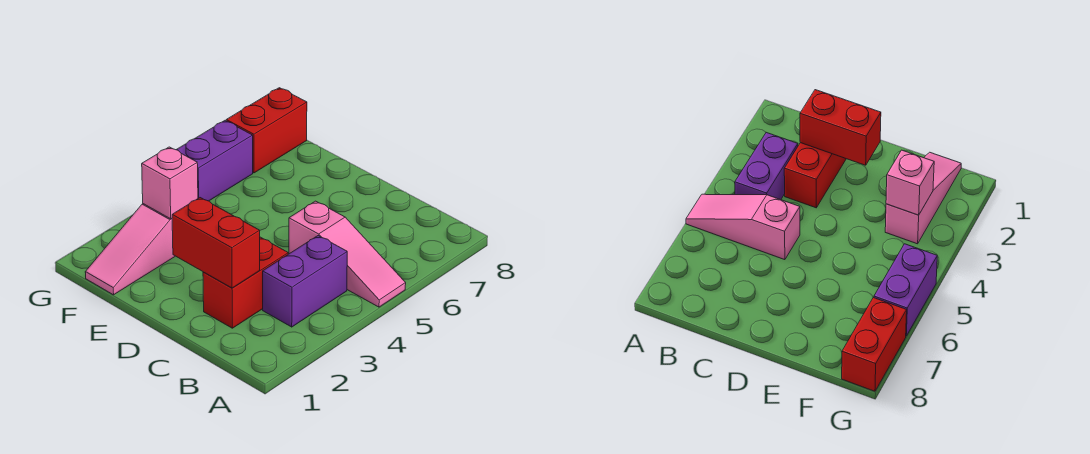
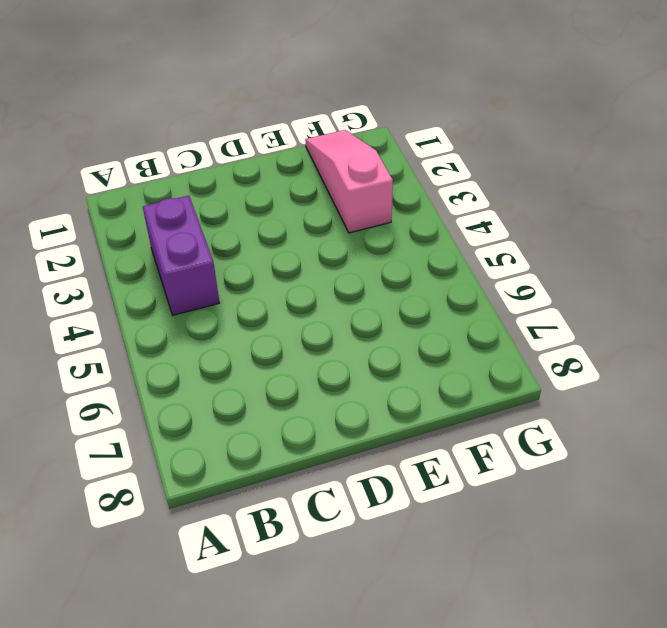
none -> pink slope A5:C5 level 1 top C
none -> red brick C2:C3 level 1

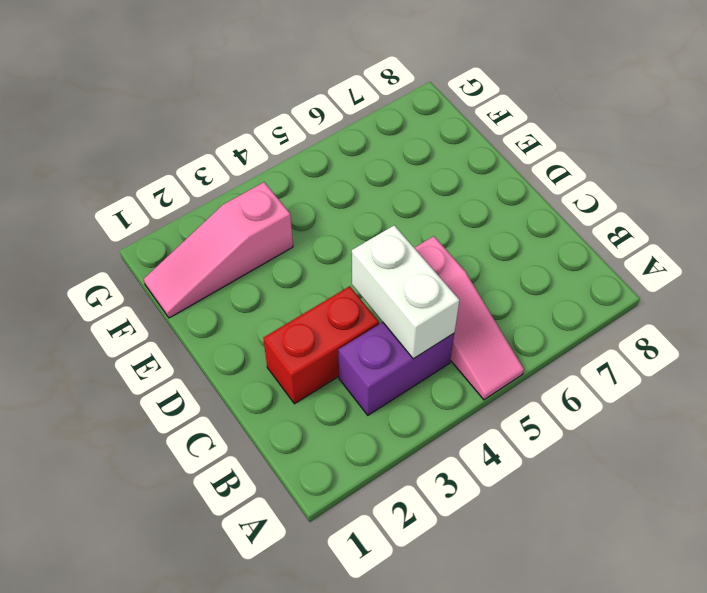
white brick B4:C4 level 2 -> none
none -> purple brick G5:G6 level 1
none -> red brick G7:G8 level 1

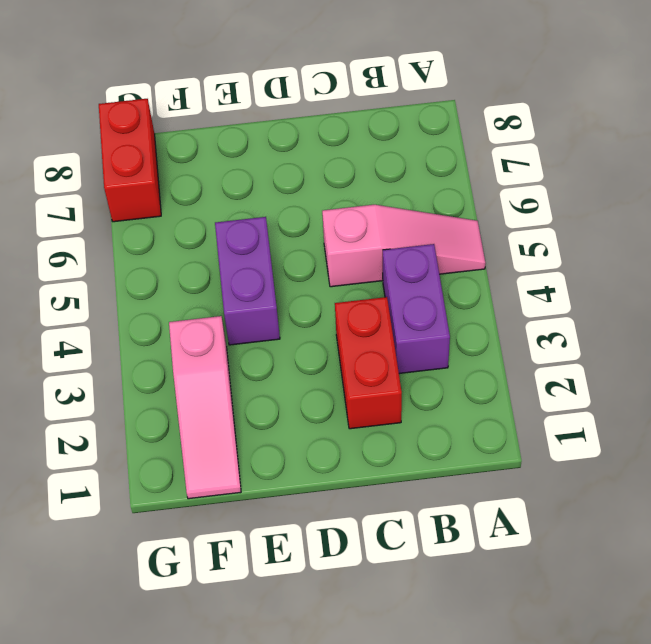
purple brick E4:E5 level 1 -> purple brick G5:G6 level 1
none -> red brick C2:D2 level 2
none -> pink brick F3 level 2

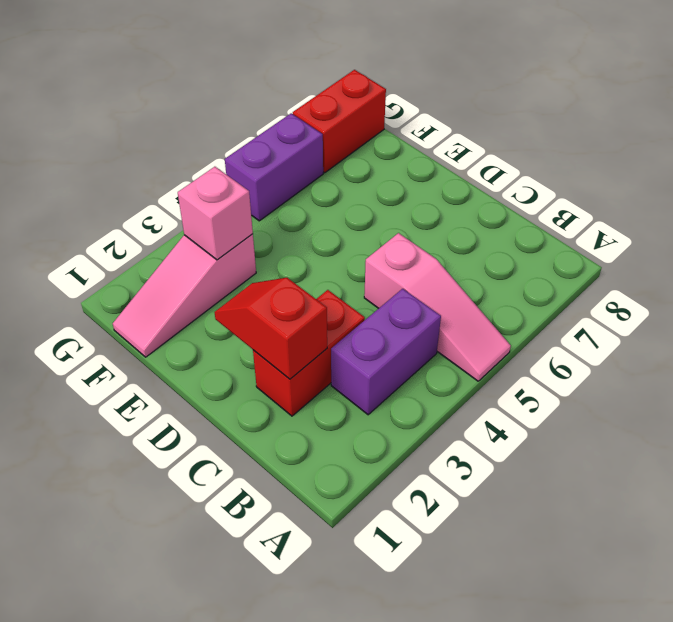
red slope C2:D2 level 2 top C -> red brick C2:D2 level 2

